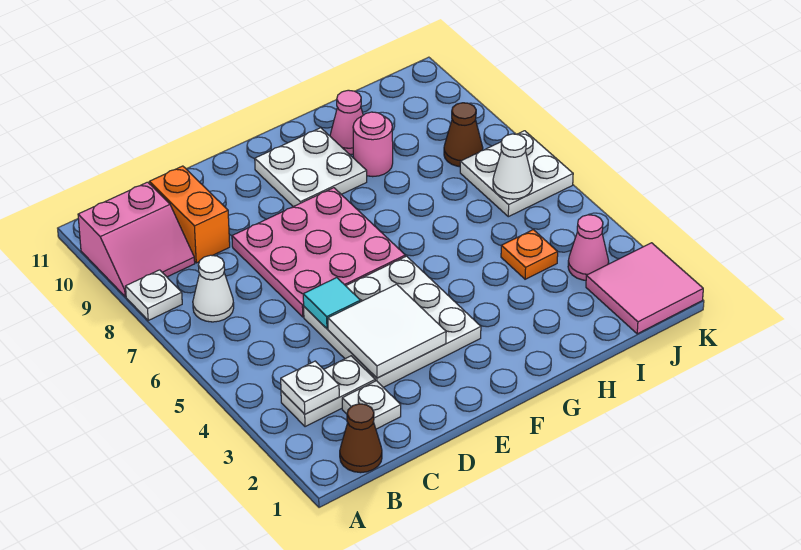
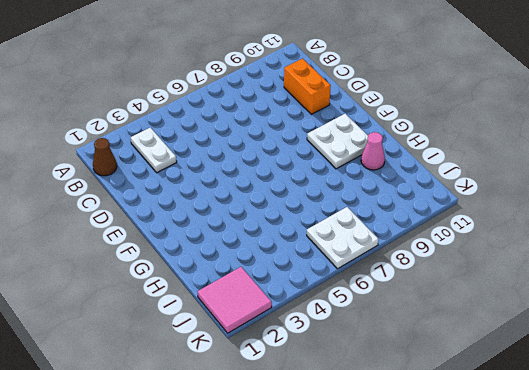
orange brick C10:D10 level 1 -> orange brick C9:C10 level 1
none -> white plate A8 level 1
none -> pink slope A9:B10 level 1 top 10
none -> white cone B7 level 1

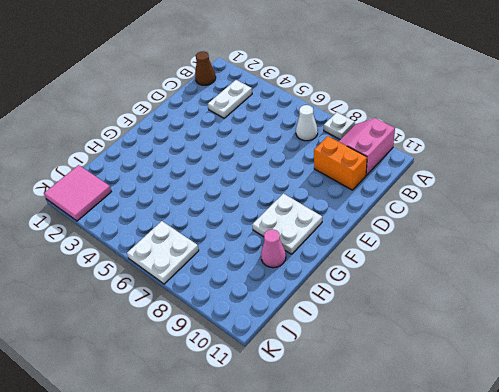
none -> white plate C2 level 1
none -> white plate D3:F5 level 1
none -> pink plate D6:F8 level 1

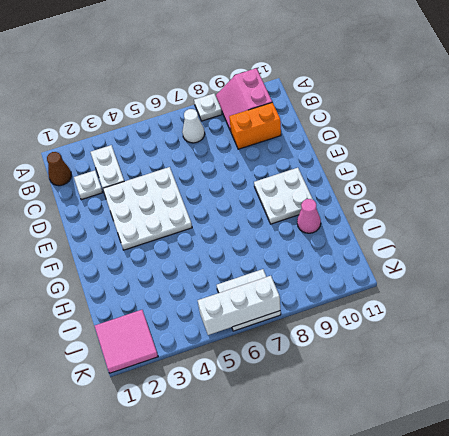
white brick K5:K7 level 2 -> none
none -> pink plate D6:F8 level 1
none -> pink round brick H9 level 1
none -> orange plate I4 level 1

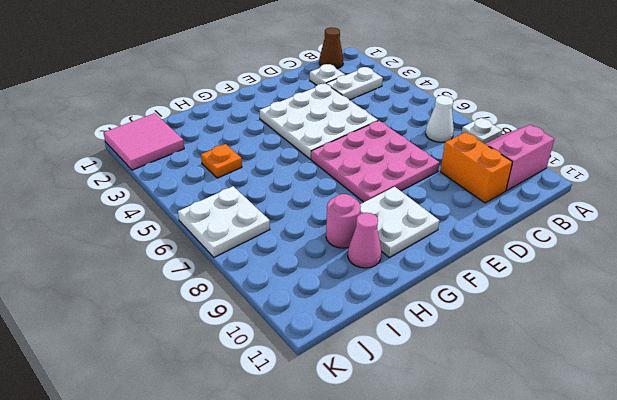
none -> pink cone J3 level 1
none -> brown cone J8 level 1
none -> white plate B3 level 2

